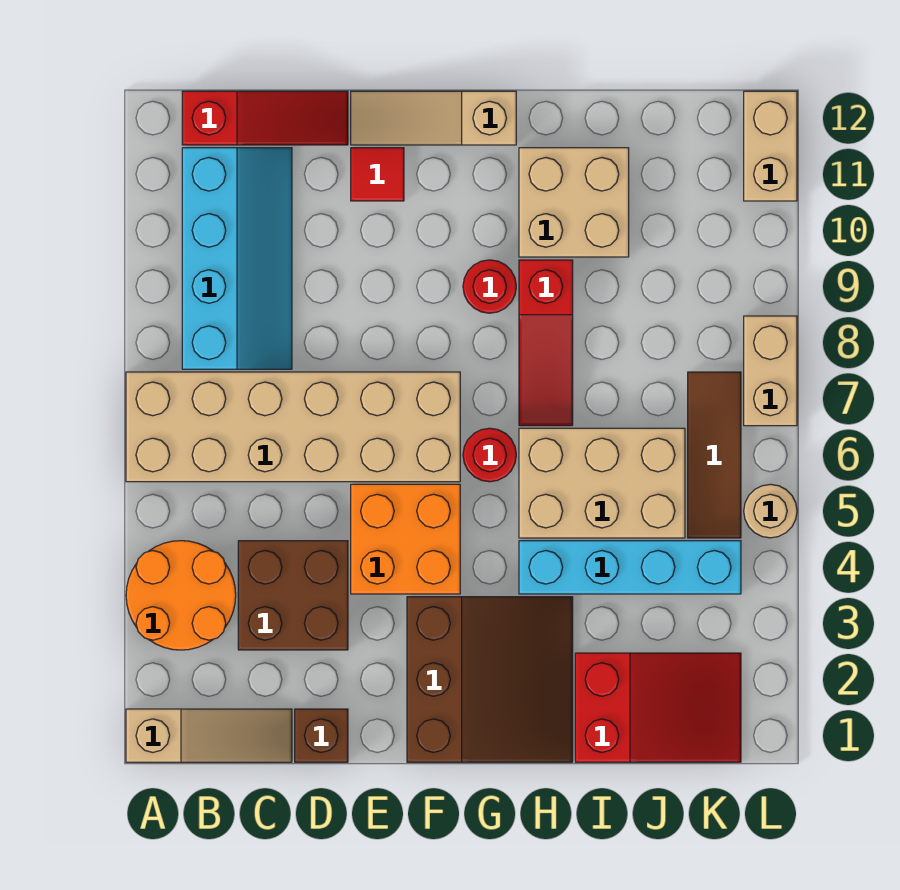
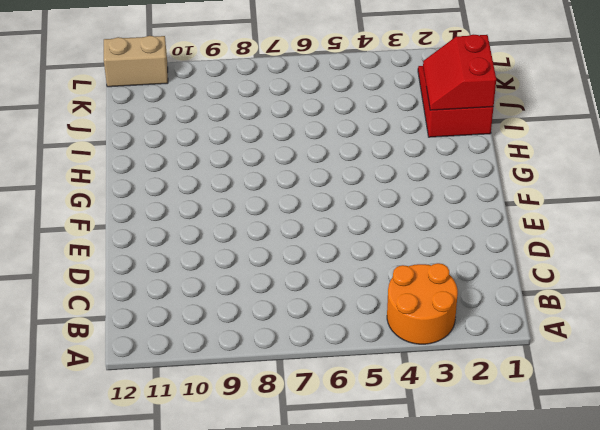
red slope I1:J2 level 2 top 1 -> none
none -> tan slope A1:C1 level 1 top A
none -> tan brick A6:F7 level 1
none -> cyan slope B8:C11 level 1 top B

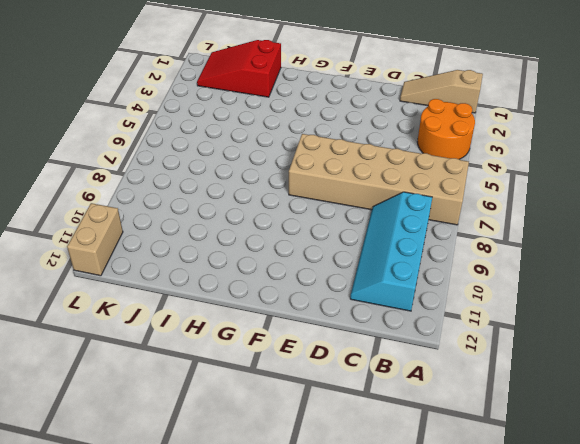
none -> red slope B12:D12 level 1 top B
none -> brown brick C3:D4 level 1
none -> brown brick D1 level 1

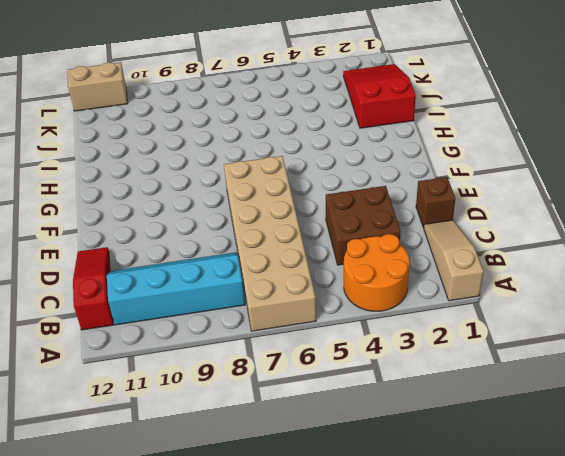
none -> orange brick E4:F5 level 1
none -> red tile E11 level 1
none -> tan slope E12:G12 level 1 top G

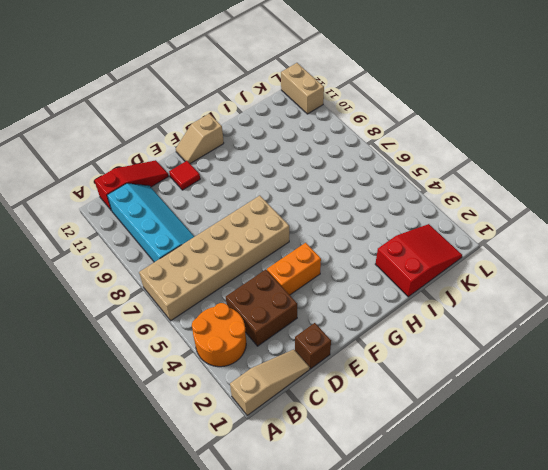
orange brick E4:F4 level 1 -> orange brick E4:F5 level 1
tan slope F12:G12 level 1 top G -> tan slope E12:G12 level 1 top G
none -> brown slope F1:H3 level 1 top F
none -> red round brick G6 level 1
none -> red round brick G9 level 1

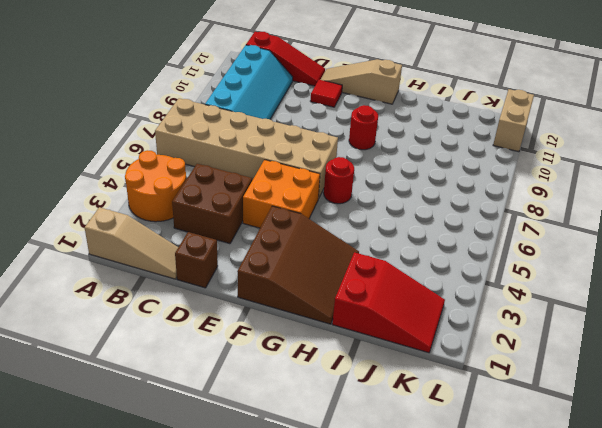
none -> cyan brick H4:K4 level 1
none -> tan brick H5:J6 level 1
none -> red slope H7:H9 level 1 top 9

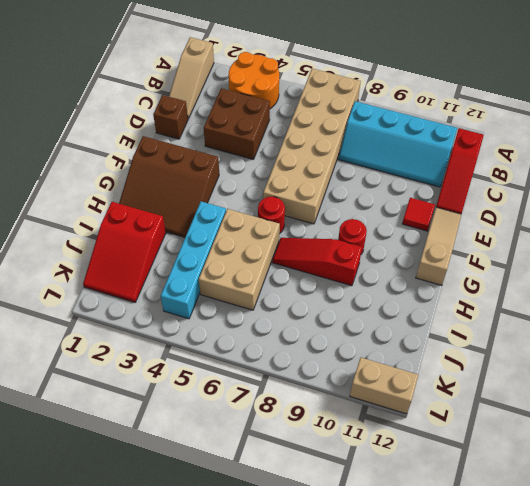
none -> orange brick E4:F5 level 1
none -> tan brick H10:I11 level 1
none -> brown tile K5:K7 level 1

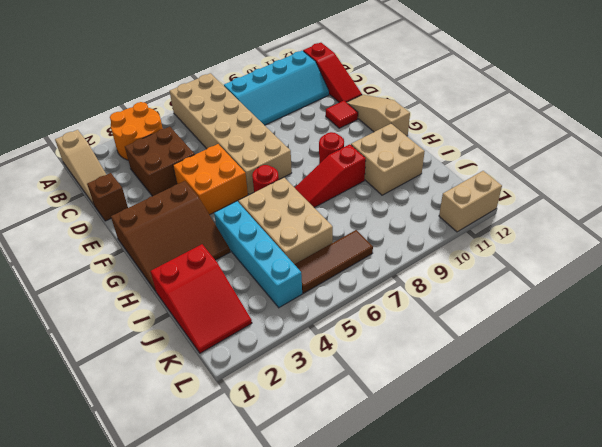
none -> tan round brick L5 level 1
none -> tan brick L7:L8 level 1

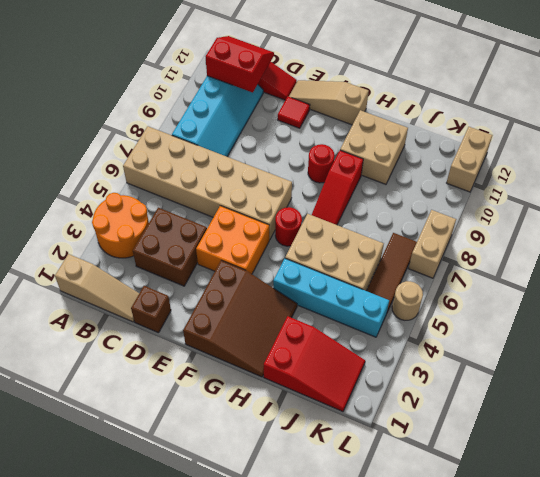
red slope B11:C12 level 2 top 11 -> none

